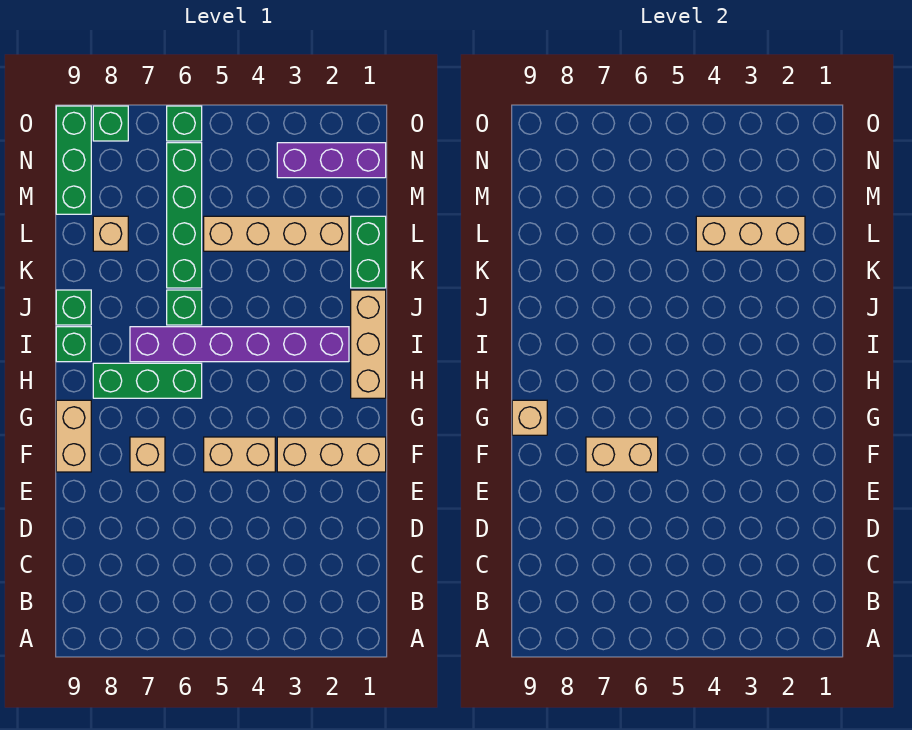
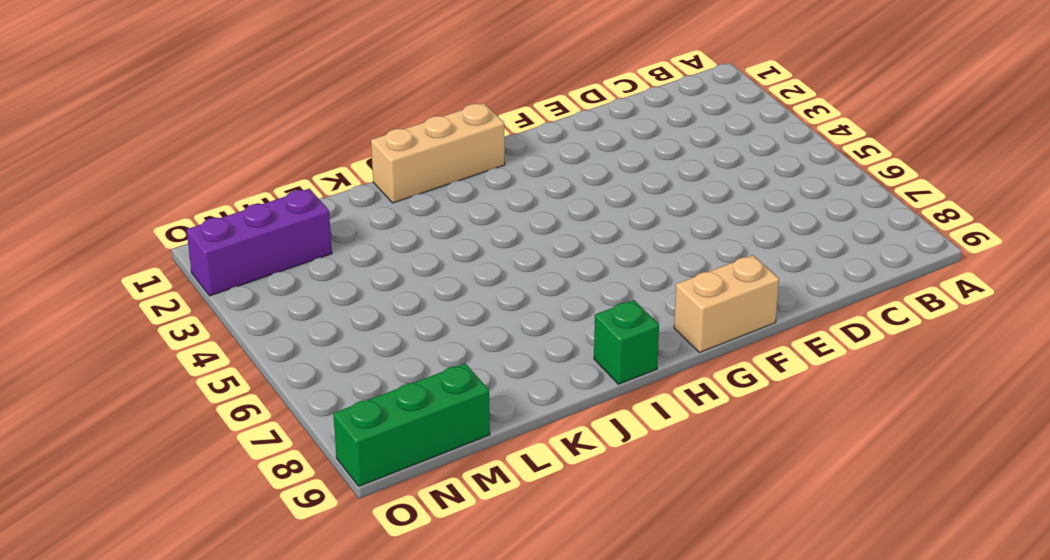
purple brick M2:O2 level 1 -> purple brick N1:N3 level 1
none -> tan brick F1:F3 level 1
none -> tan brick F4:F5 level 1
none -> tan brick F7 level 1

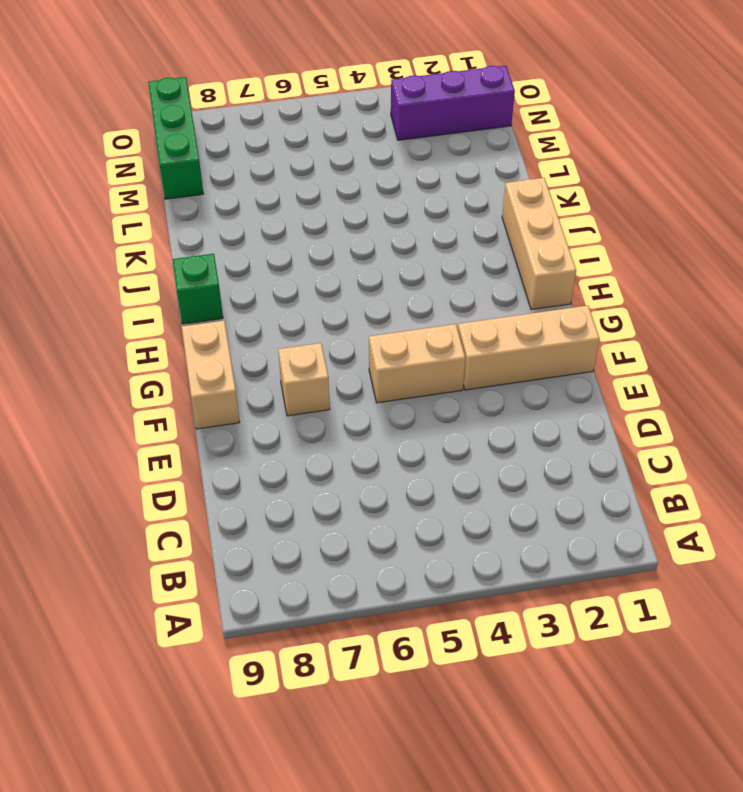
none -> green brick H6:H8 level 1
none -> purple brick I2:I7 level 1
none -> green brick J6 level 1

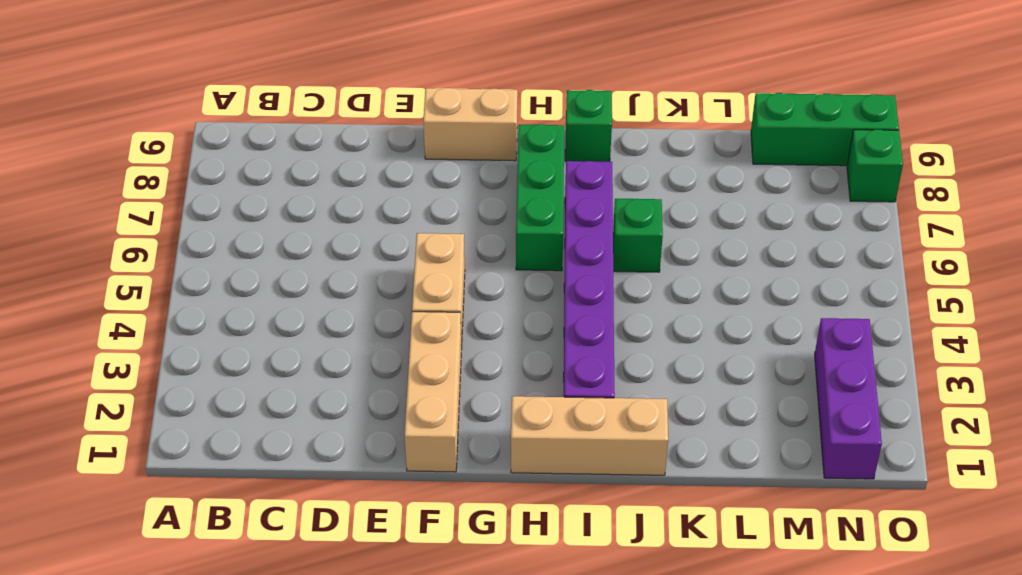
none -> tan brick F7 level 1
none -> green brick J9 level 1
none -> green brick K1:L1 level 1

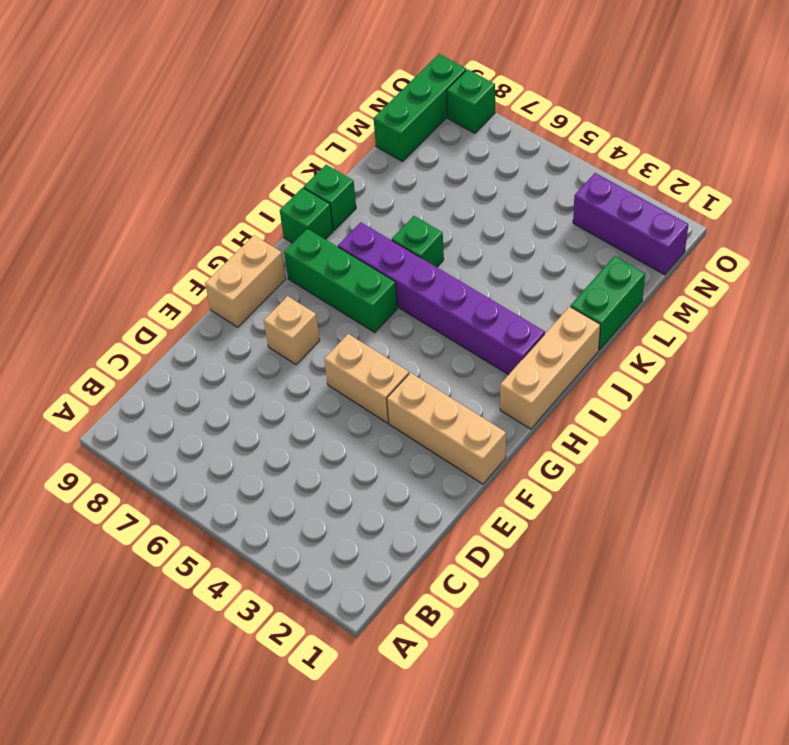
none -> green brick K6:N6 level 1
none -> tan brick L2:L5 level 1
none -> tan brick L8 level 1

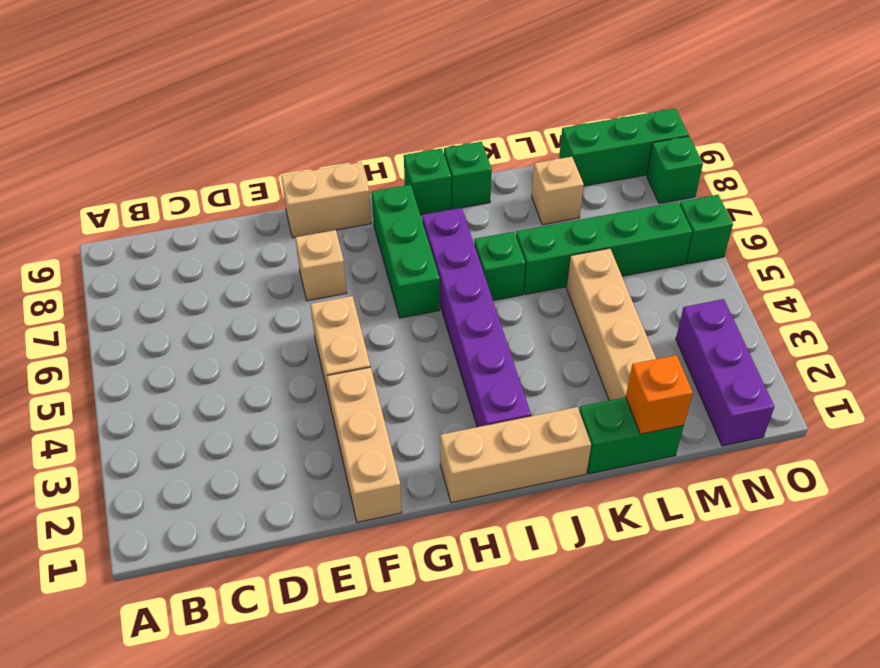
orange brick L1 level 2 -> none
none -> tan brick F6:F7 level 2
none -> tan brick G9 level 2
none -> tan brick L2:L4 level 2

